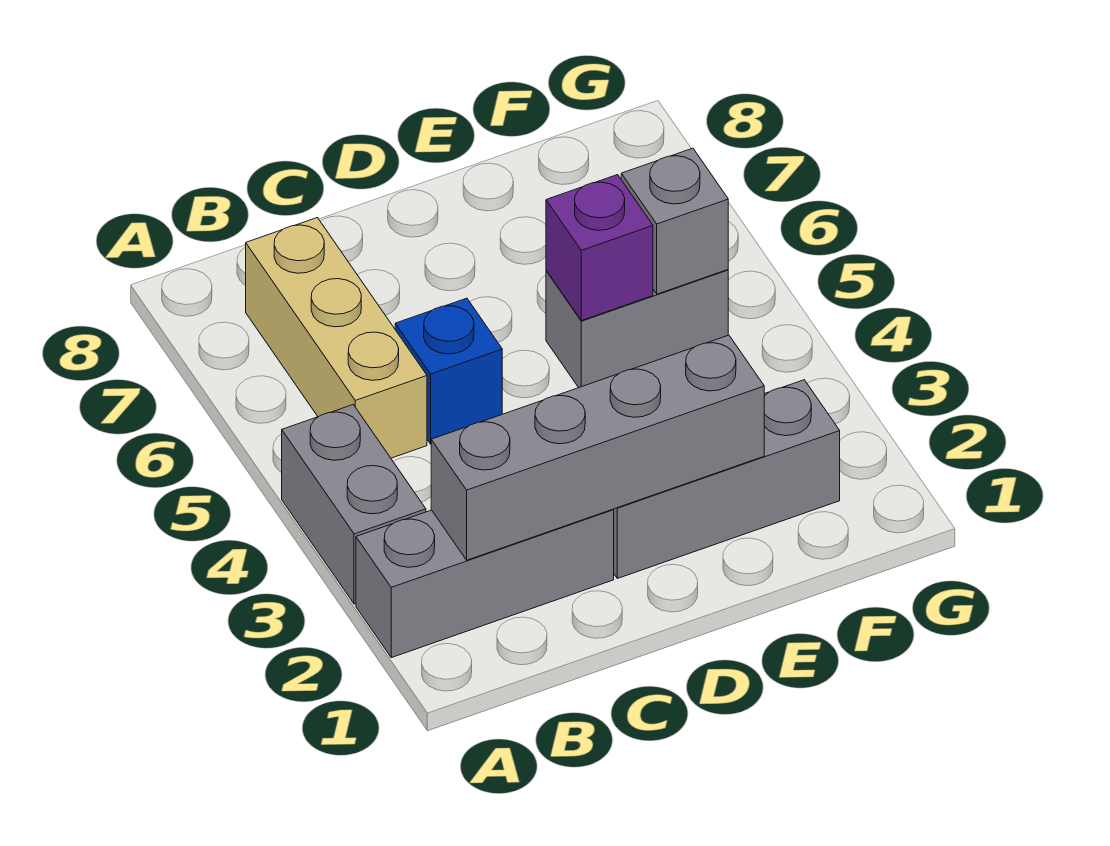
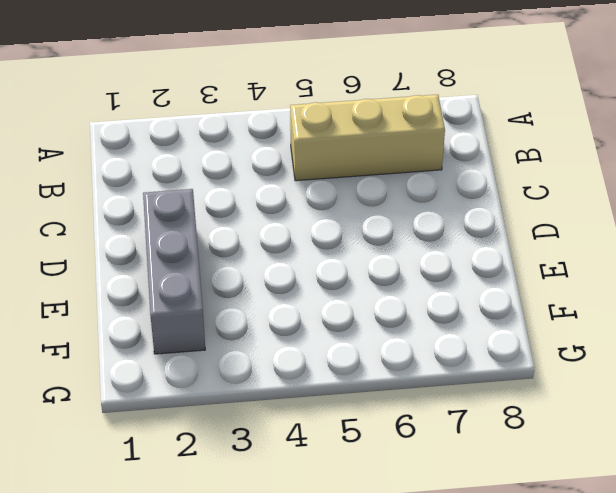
none -> grey brick A2:C2 level 1
none -> grey brick A3:A4 level 1

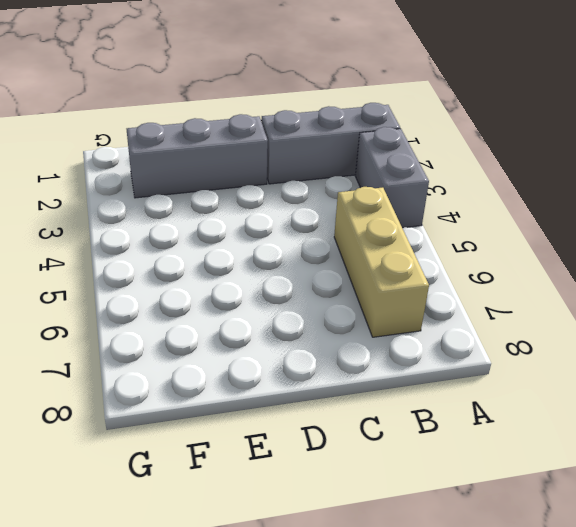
none -> blue brick C5 level 1
none -> grey brick E5:F5 level 1

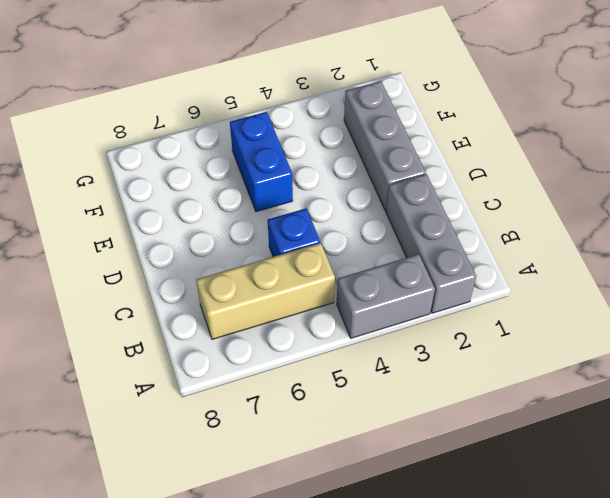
blue brick E5:F5 level 1 -> grey brick E5:F5 level 1
none -> grey brick B2:E2 level 2
none -> purple brick E5 level 2

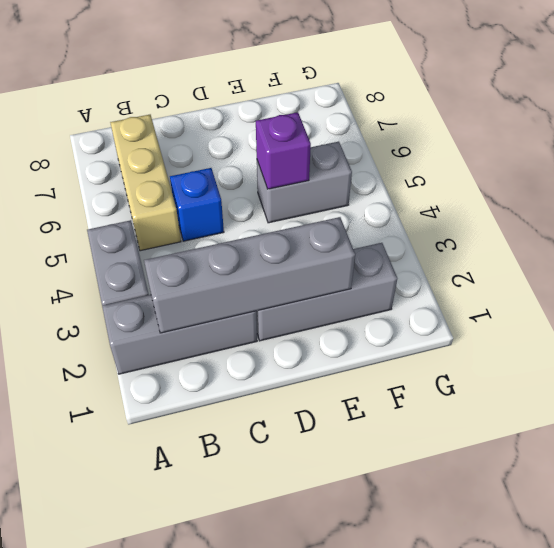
none -> grey brick F5 level 2

